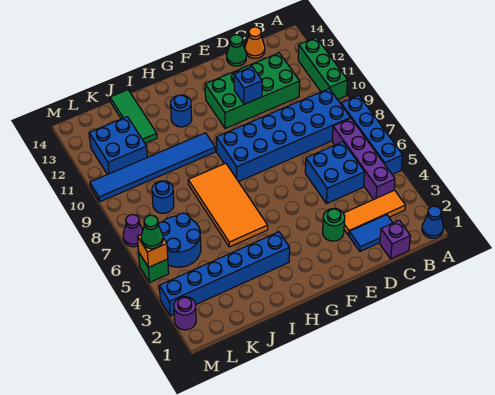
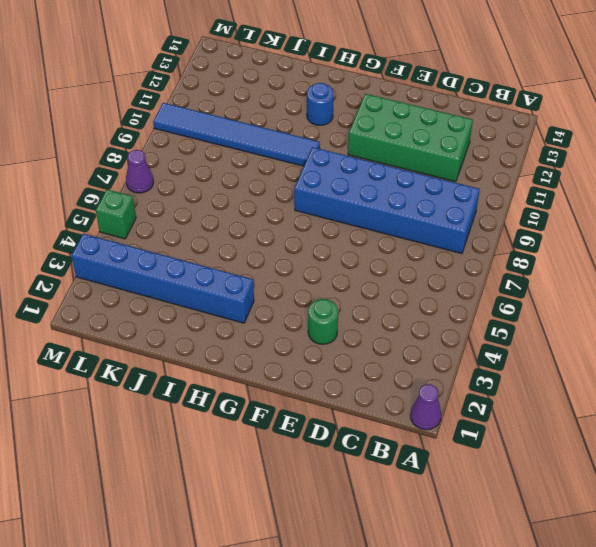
purple cone A1 level 1 -> blue cone A1 level 1
none -> blue brick A5:A8 level 1
none -> green brick A10:A12 level 1
none -> orange tile B3:D3 level 1

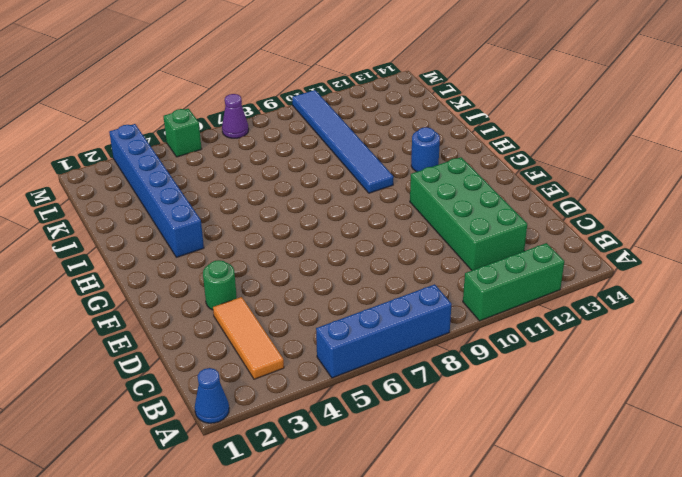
none -> purple brick B4:B7 level 1
none -> blue brick B8:G9 level 1
none -> purple brick C1 level 1

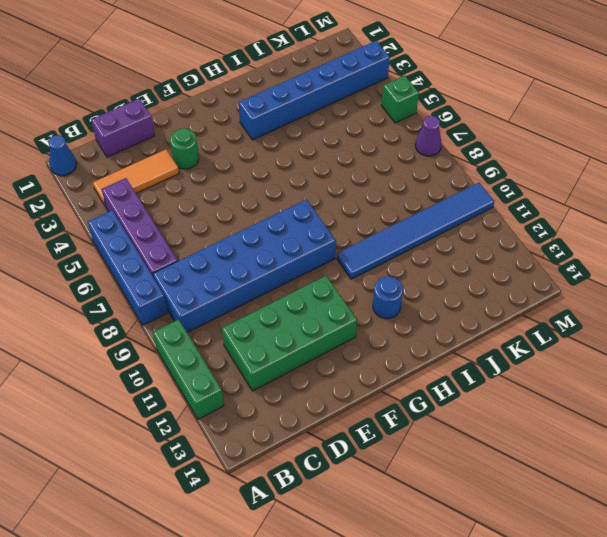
purple brick C1:D1 level 1 -> purple brick C1 level 1
none -> blue tile C2:D2 level 1
none -> blue brick C5:D6 level 1
none -> orange cone C14 level 1

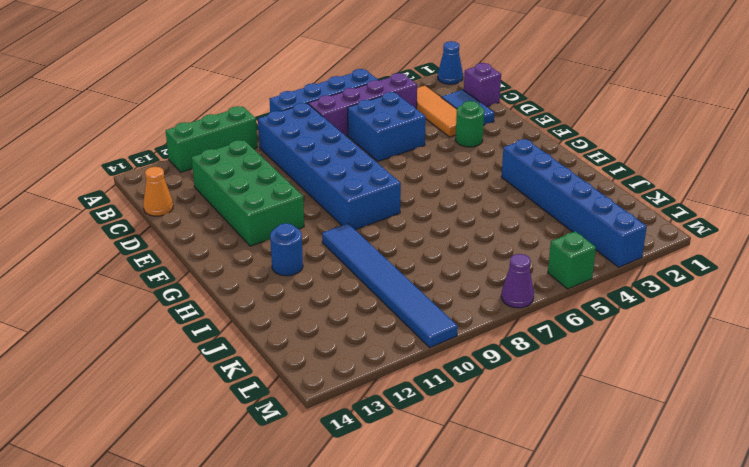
none -> green cone D14 level 1
none -> orange tile H5:I8 level 1
none -> green tile J12:J14 level 1

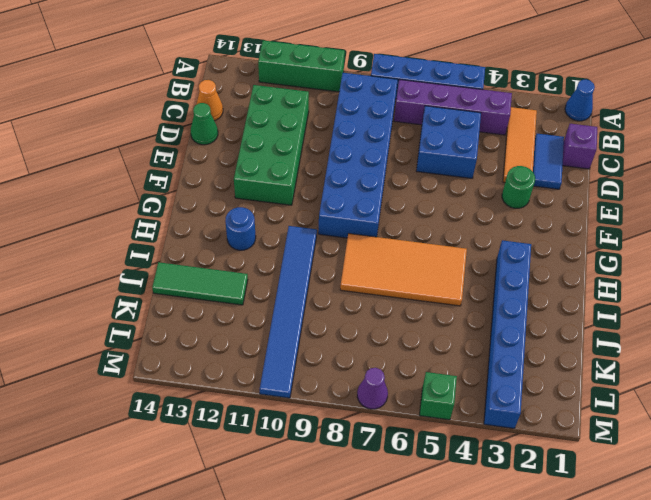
none -> blue round brick K5:L6 level 1
none -> blue round brick K8 level 1
none -> blue brick K11:L12 level 1

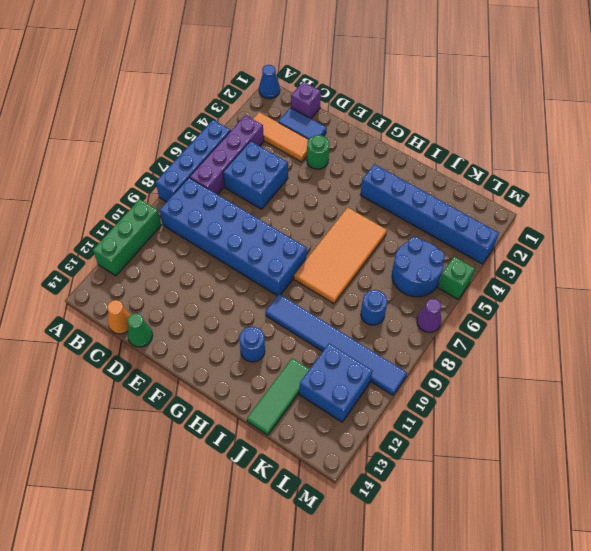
none -> green brick C11:F12 level 1
none -> purple round brick M2 level 1
none -> blue brick E11 level 2

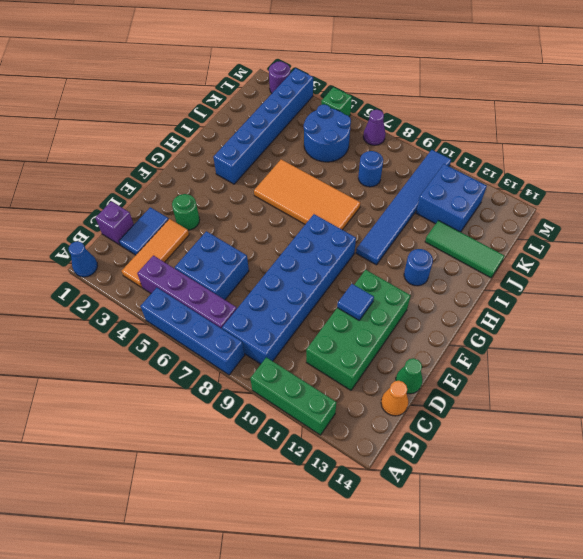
blue tile E11 level 2 -> blue brick E11 level 2
none -> orange brick M5 level 2
none -> green cone M5 level 3

